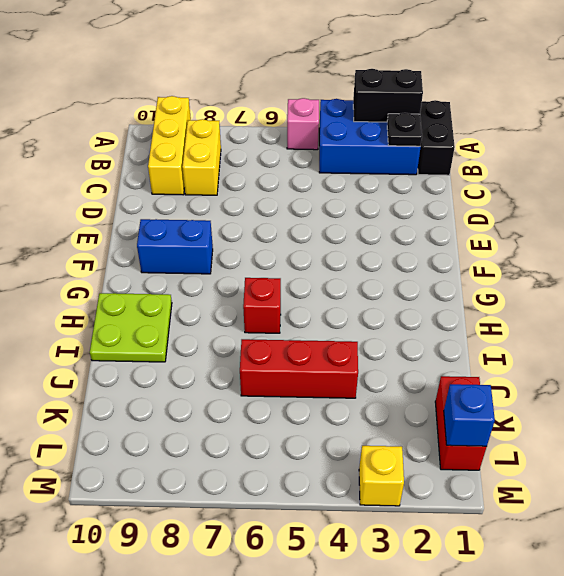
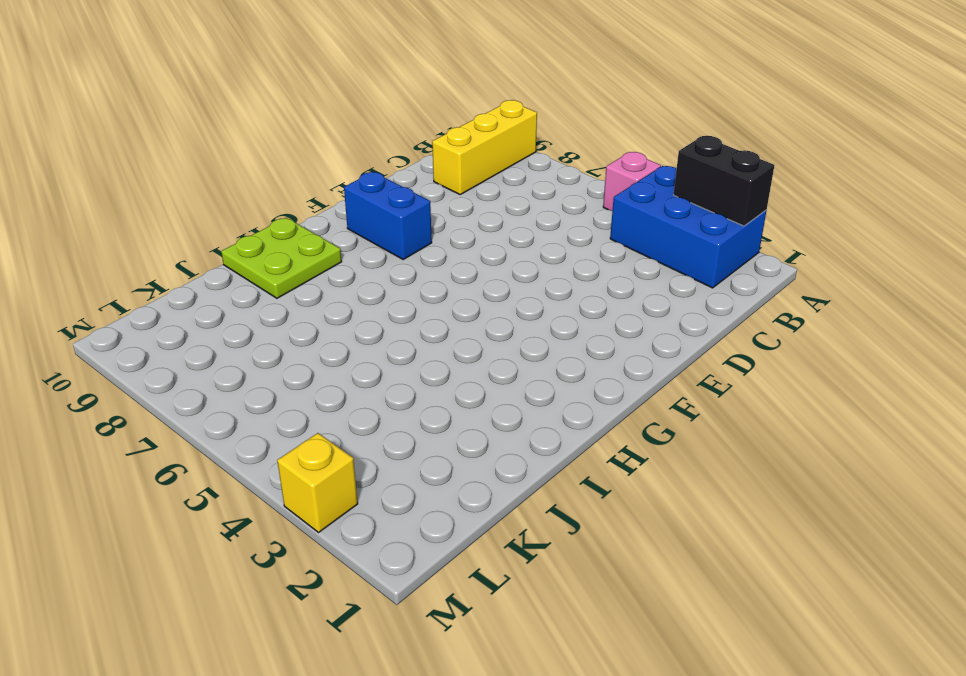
none -> black brick A1:B1 level 1
none -> yellow brick B8:C8 level 1
none -> red brick H6 level 1

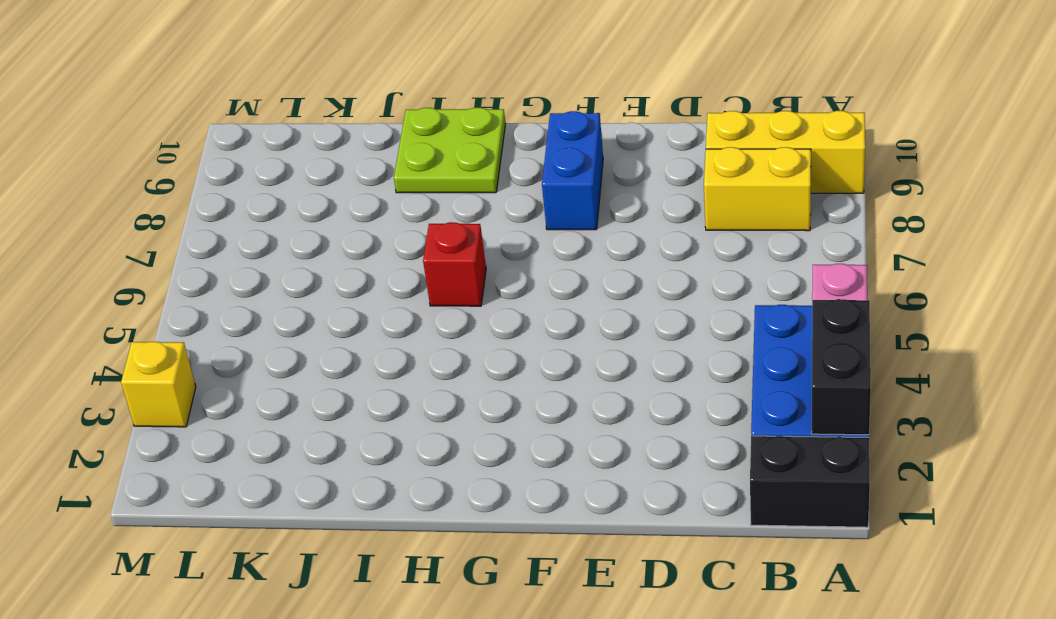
none -> red brick J4:J6 level 1
none -> red brick K1:L1 level 1
none -> black plate B2 level 2

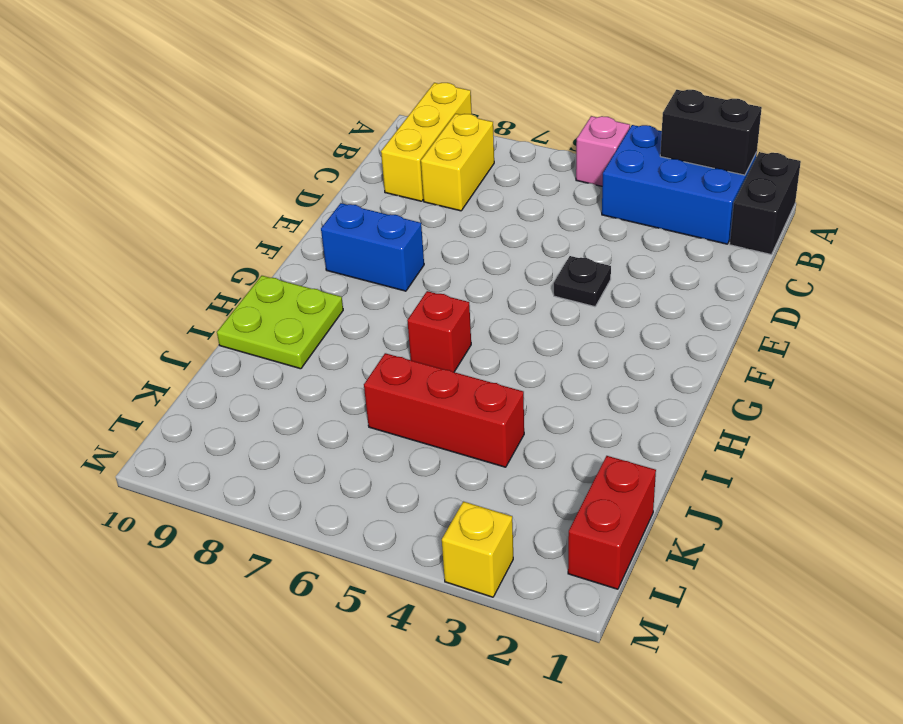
black plate E4 level 1 -> black plate B2 level 2
none -> blue brick L1 level 2

